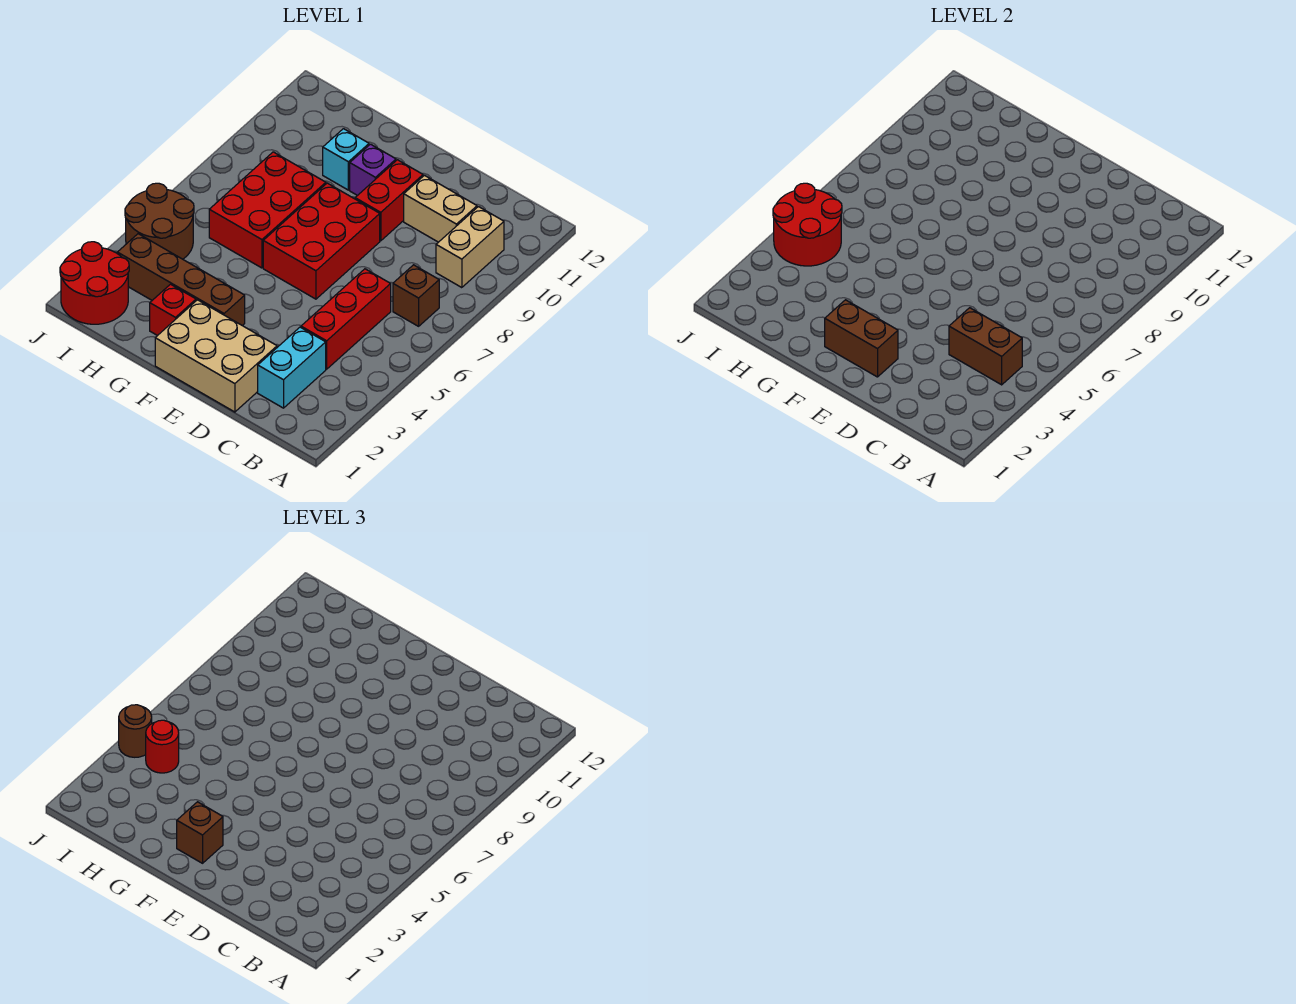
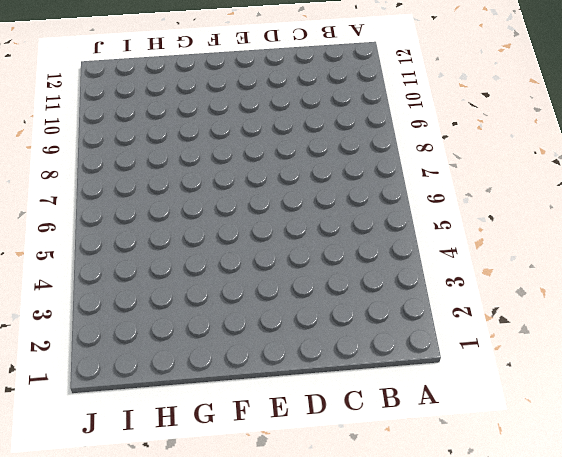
none -> brown brick B7 level 1
none -> tan brick B9:B10 level 1
none -> cyan brick C2:C3 level 1

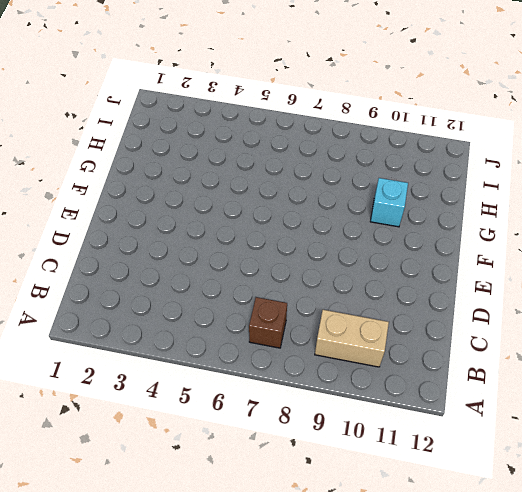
none -> cyan brick C2:C3 level 1
none -> red brick C4:C6 level 1
none -> tan brick C10:D10 level 1

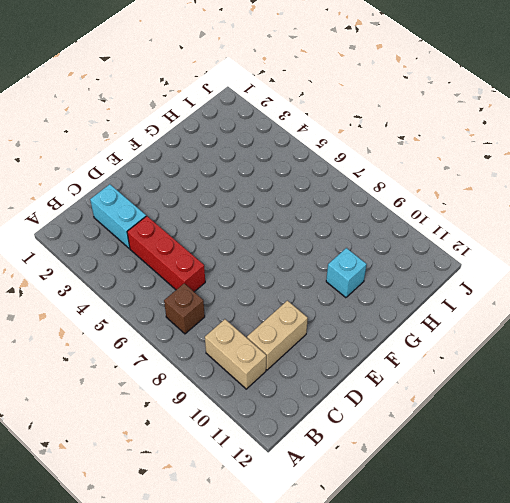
none -> tan brick D1:F2 level 1
none -> red brick E6:F8 level 1
none -> red brick E9:E10 level 1

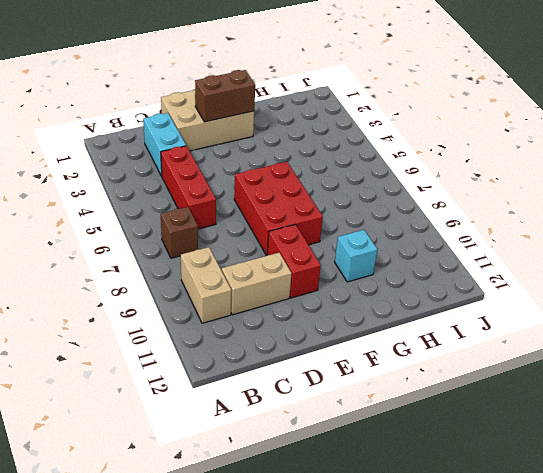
none -> brown brick F3:I3 level 1
none -> purple brick F10 level 1
none -> red brick G2 level 1

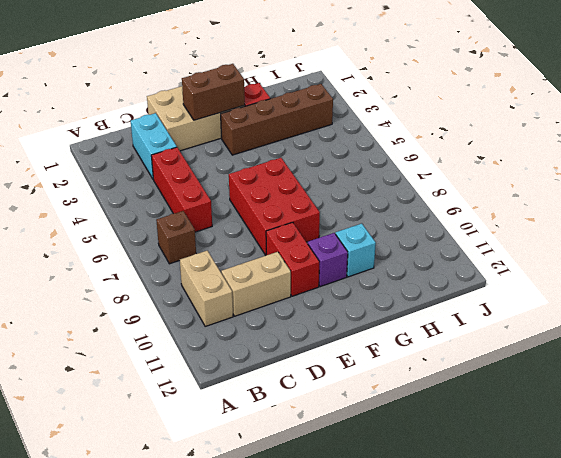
none -> red brick G6:H8 level 1
none -> red round brick I1:J2 level 1
none -> brown round brick I4:J5 level 1

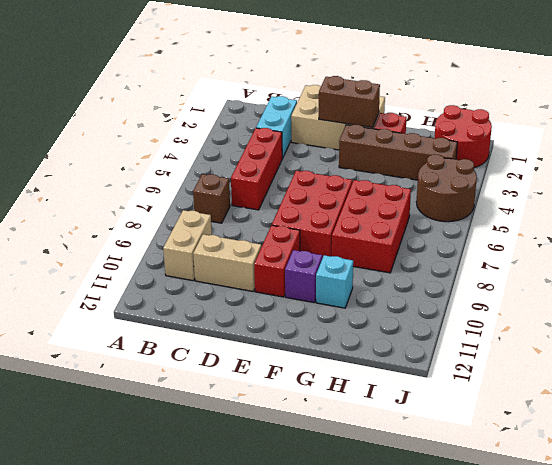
none -> brown brick B4:C4 level 2
none -> red round brick I4:J5 level 2
none -> brown brick F2 level 3

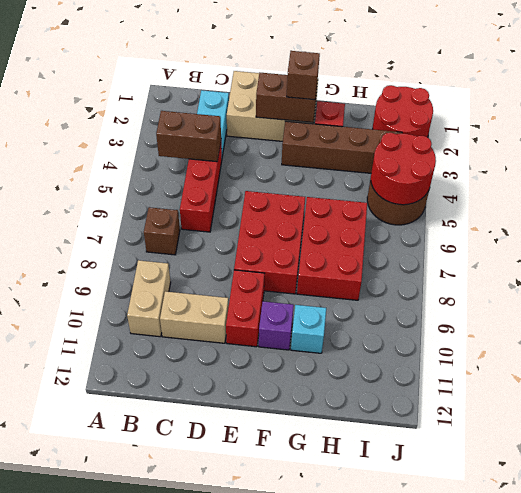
none -> red round brick I4 level 3
none -> brown round brick J4 level 3

